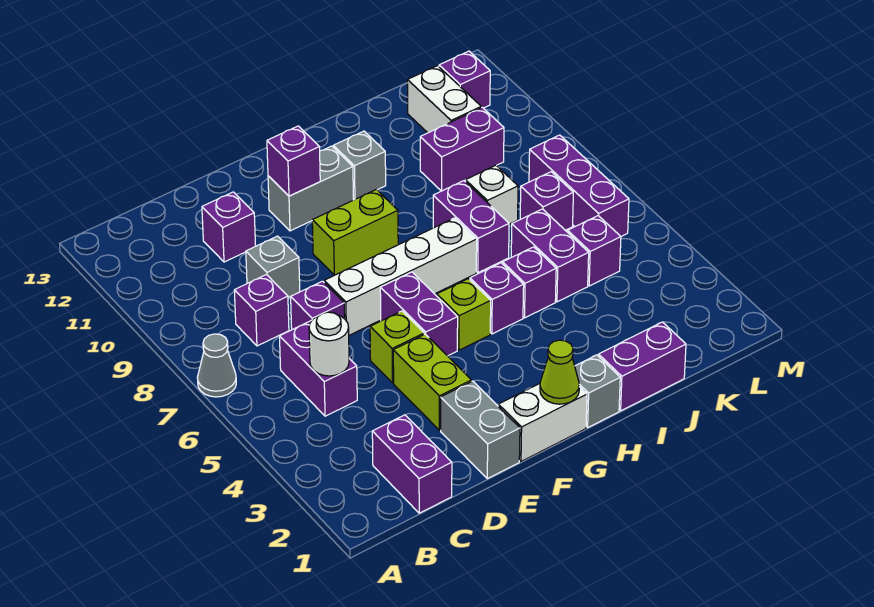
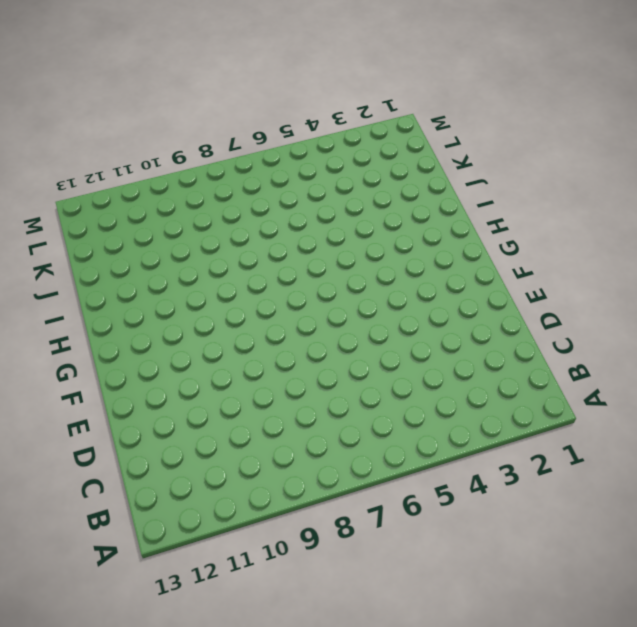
none -> grey cone A7 level 1
none -> purple brick C1:C2 level 1
none -> purple brick C5:C6 level 1
none -> purple brick C8 level 1

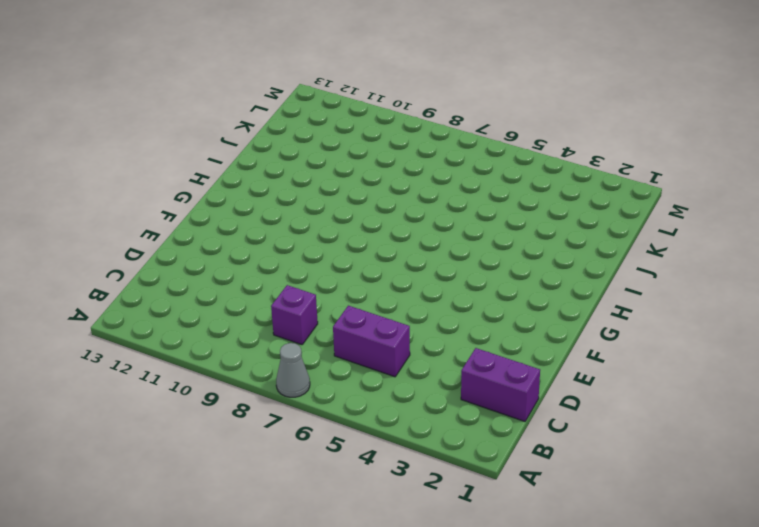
none -> purple brick D7 level 1
none -> grey brick D9 level 1
none -> purple brick D11 level 1
none -> grey brick E1:E2 level 1

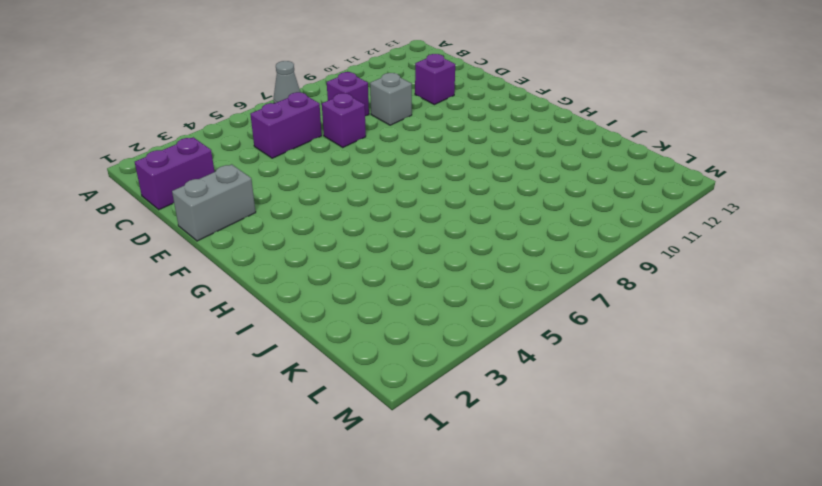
none -> lime brick E3:E4 level 1
none -> lime brick E5 level 1
none -> white brick E7:H7 level 1
none -> white brick F1:G1 level 1

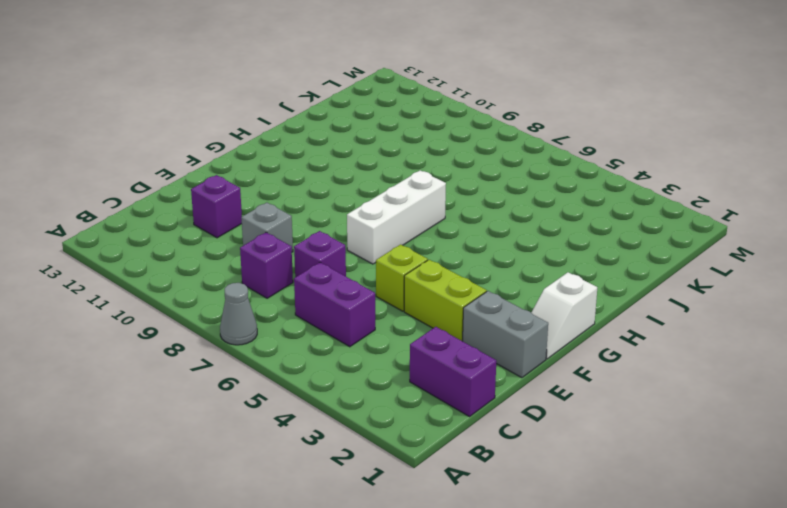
white slope F1:G1 level 1 top G -> white brick F1:G1 level 1
white brick F7:H7 level 1 -> white brick E7:H7 level 1
none -> purple brick F5:F6 level 1
none -> lime brick F9:G9 level 1
none -> grey brick F11:G11 level 1
none -> lime brick G5 level 1

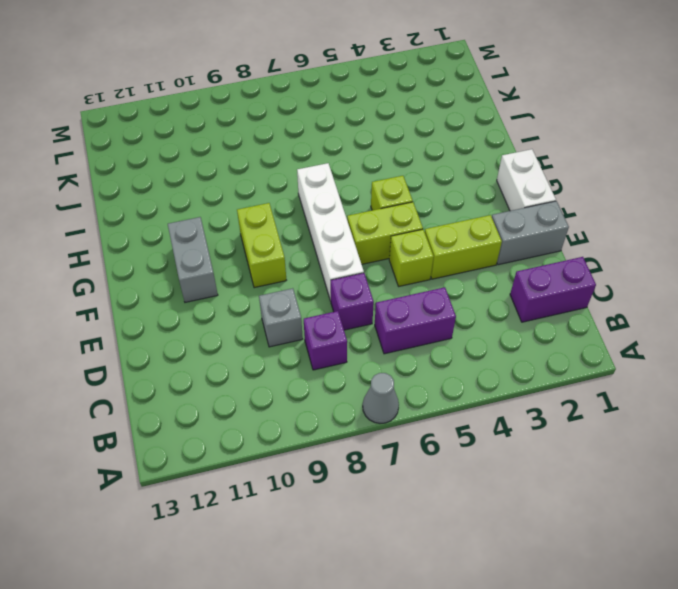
lime brick F5:F6 level 1 -> purple brick F5:F6 level 1
none -> purple brick D11 level 1
none -> grey brick H1 level 1
none -> purple brick H5 level 1
none -> grey brick H11 level 1

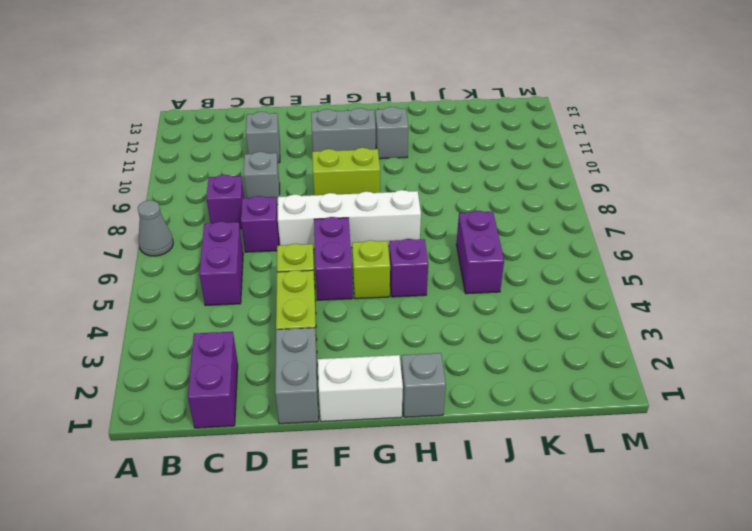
grey brick D11 level 1 -> purple brick D11 level 1
none -> purple brick I1:J1 level 1
none -> purple brick I5 level 1
none -> purple brick I7:I8 level 1
none -> white brick J8 level 1

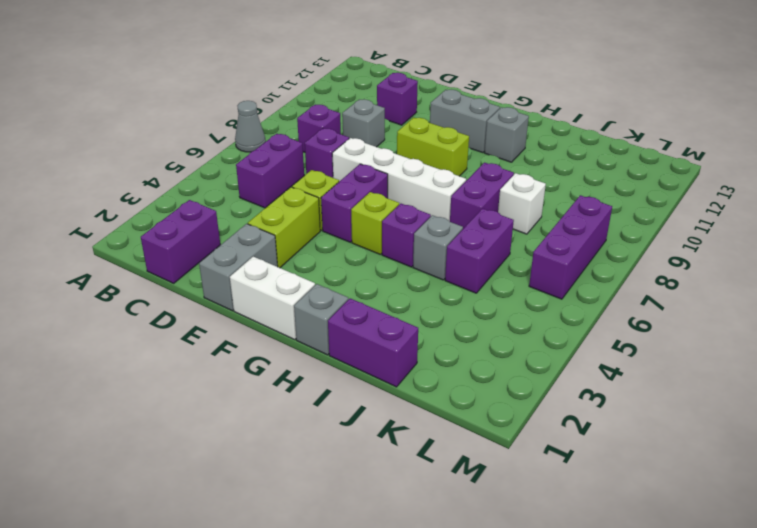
grey brick I5 level 1 -> purple brick I5 level 1
none -> purple brick J10:K10 level 1
none -> purple brick K5 level 1
none -> purple brick K7 level 1
none -> white brick K11:K12 level 1

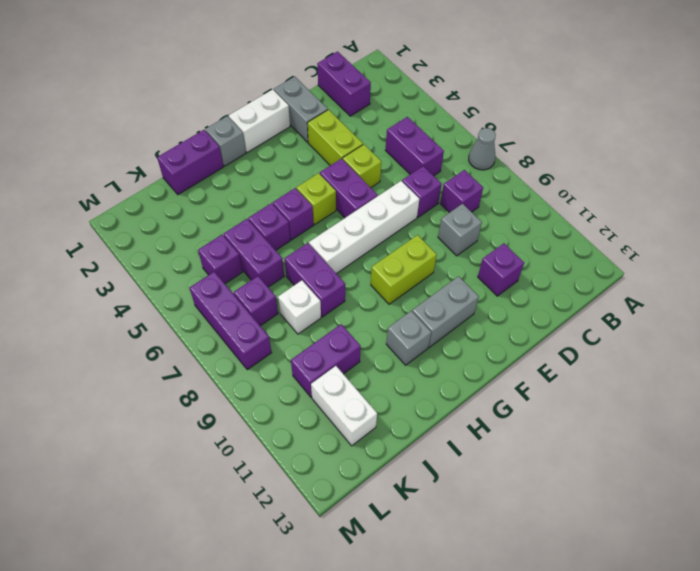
none -> purple brick L12 level 1
none -> white round brick C5 level 2
none -> purple brick F11 level 2
none -> lime cone G1 level 2

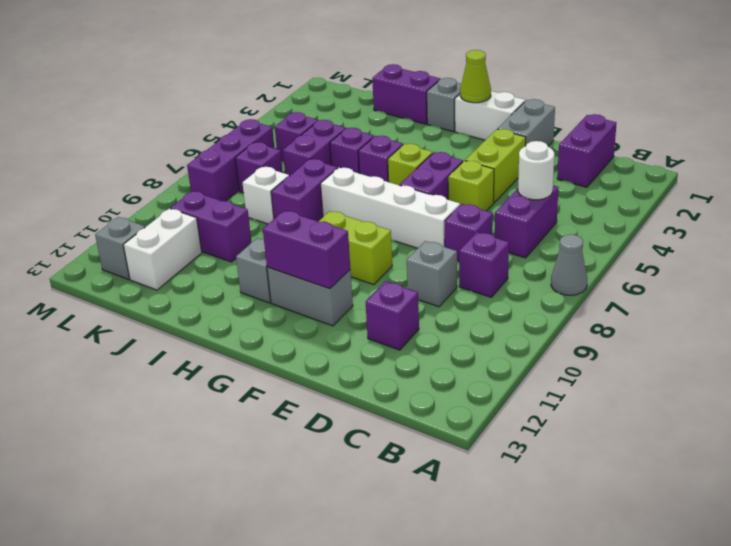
purple brick F11:G11 level 2 -> purple brick F11 level 2
grey brick L12 level 1 -> purple brick L12 level 1

